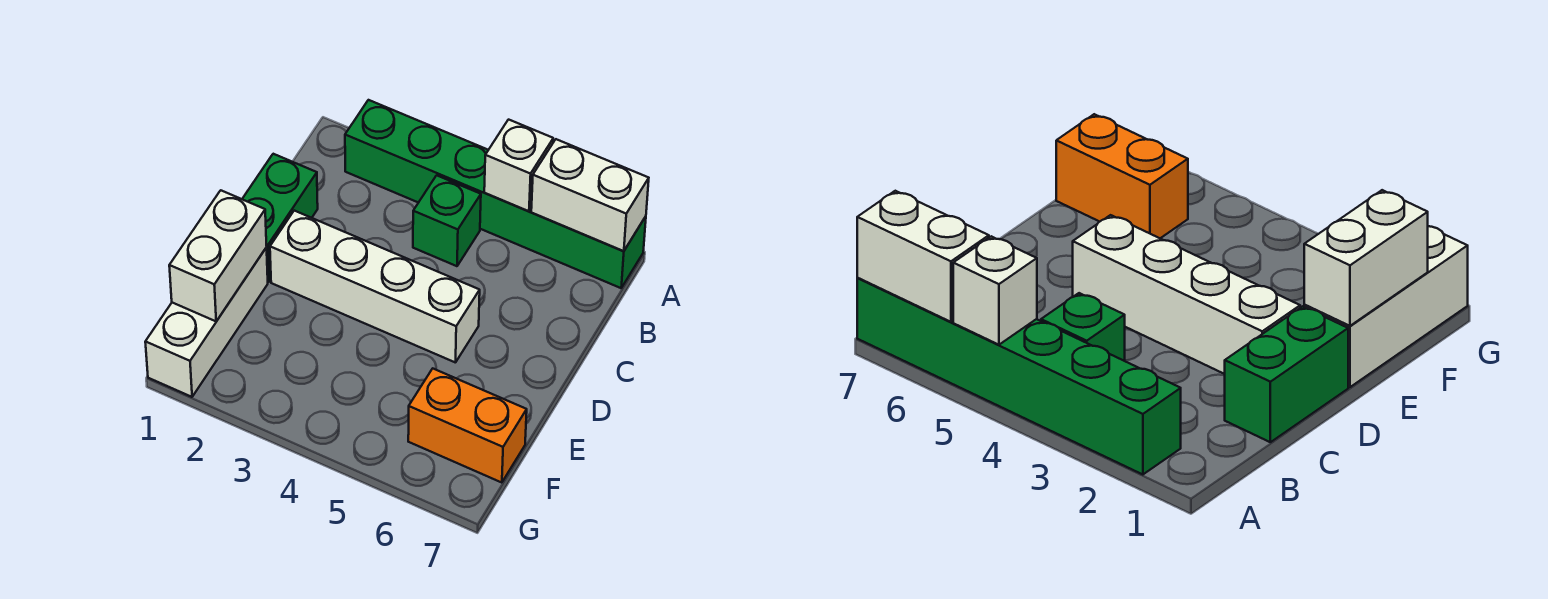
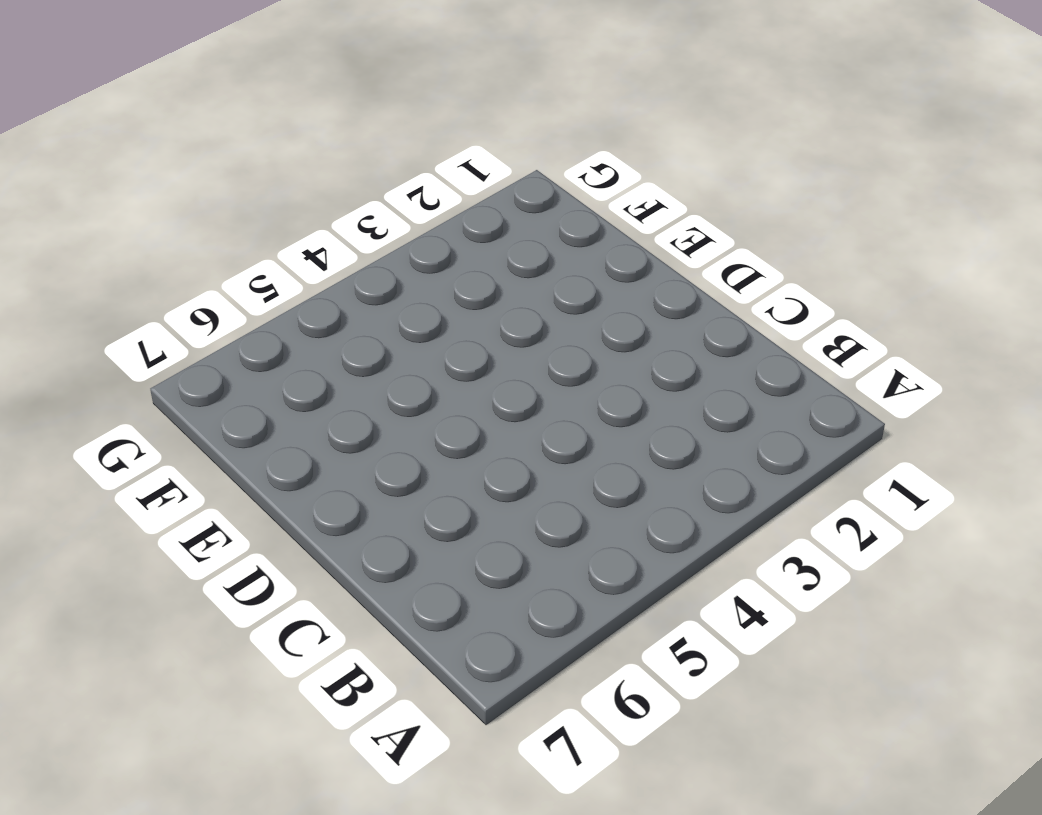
none -> green brick A2:A7 level 1
none -> green brick B4 level 1

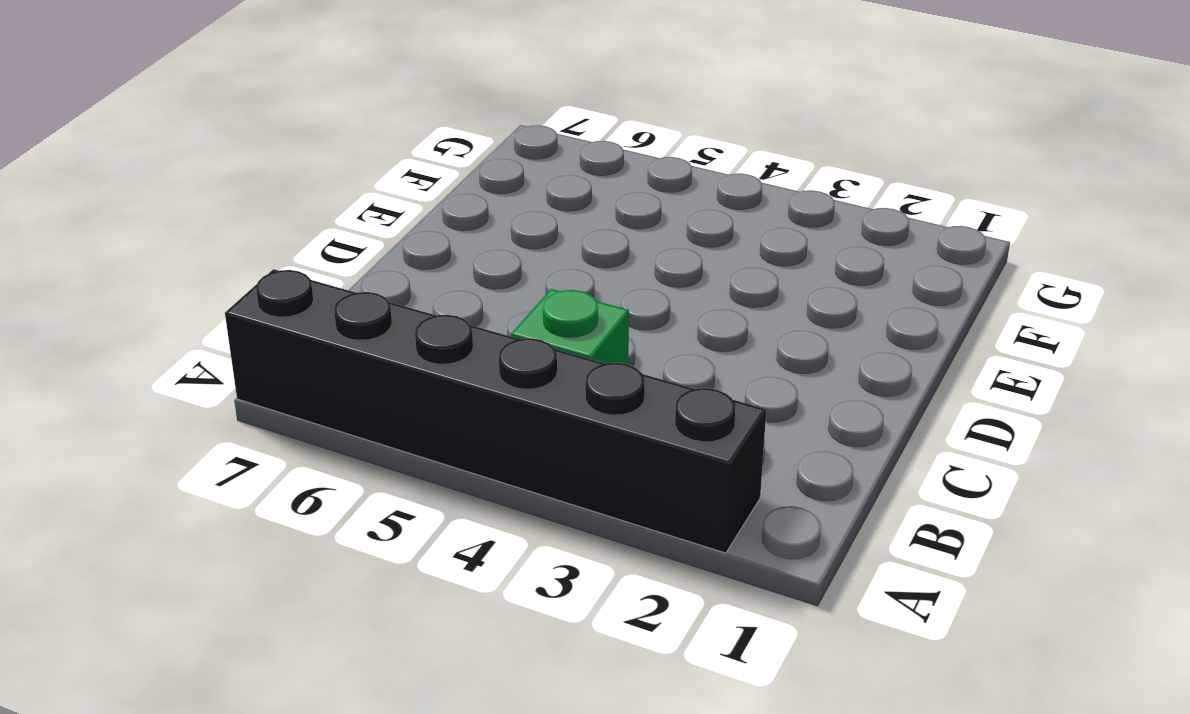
black brick A2:A7 level 1 -> green brick A2:A7 level 1
none -> green brick C1:D1 level 1
none -> white brick D2:D5 level 1

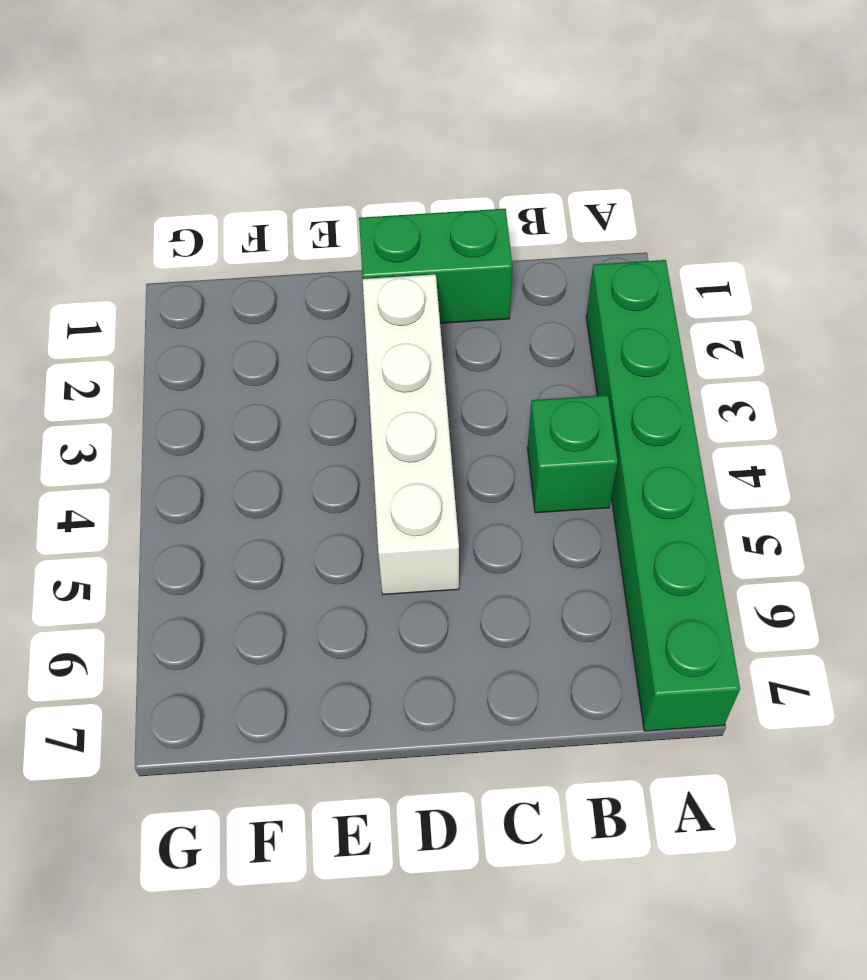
none -> white brick E1:G1 level 1
none -> orange brick F6:F7 level 1

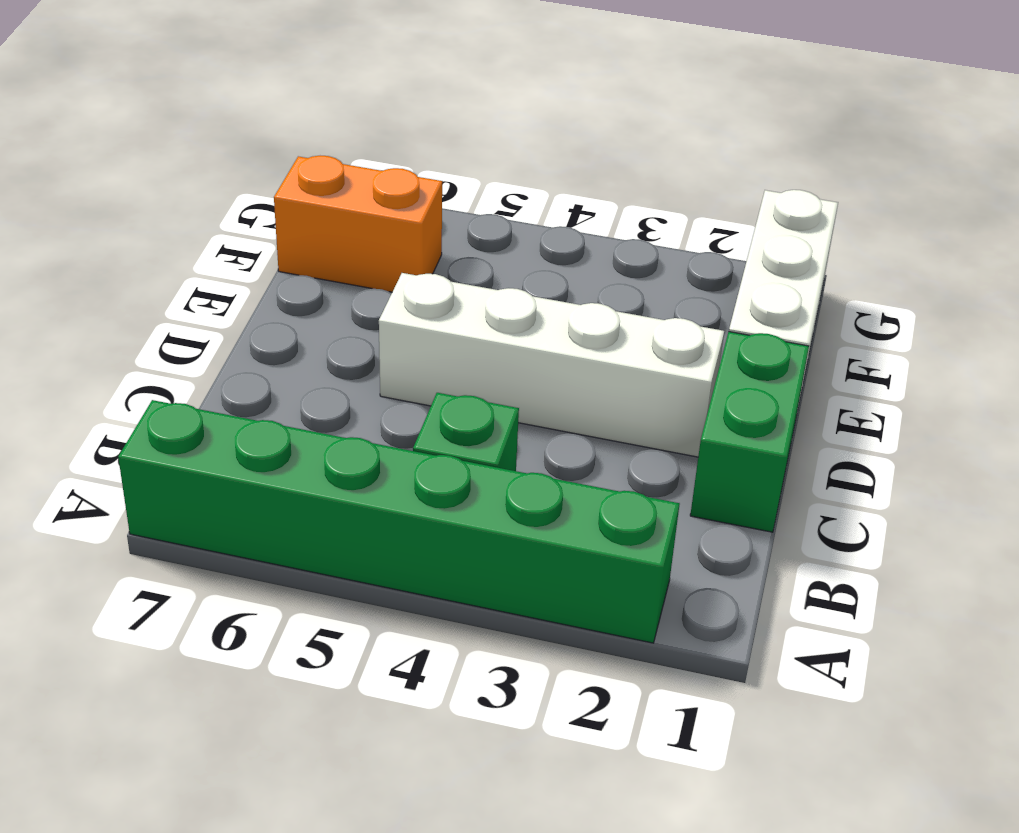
none -> white brick A5 level 2
none -> white brick A6:A7 level 2

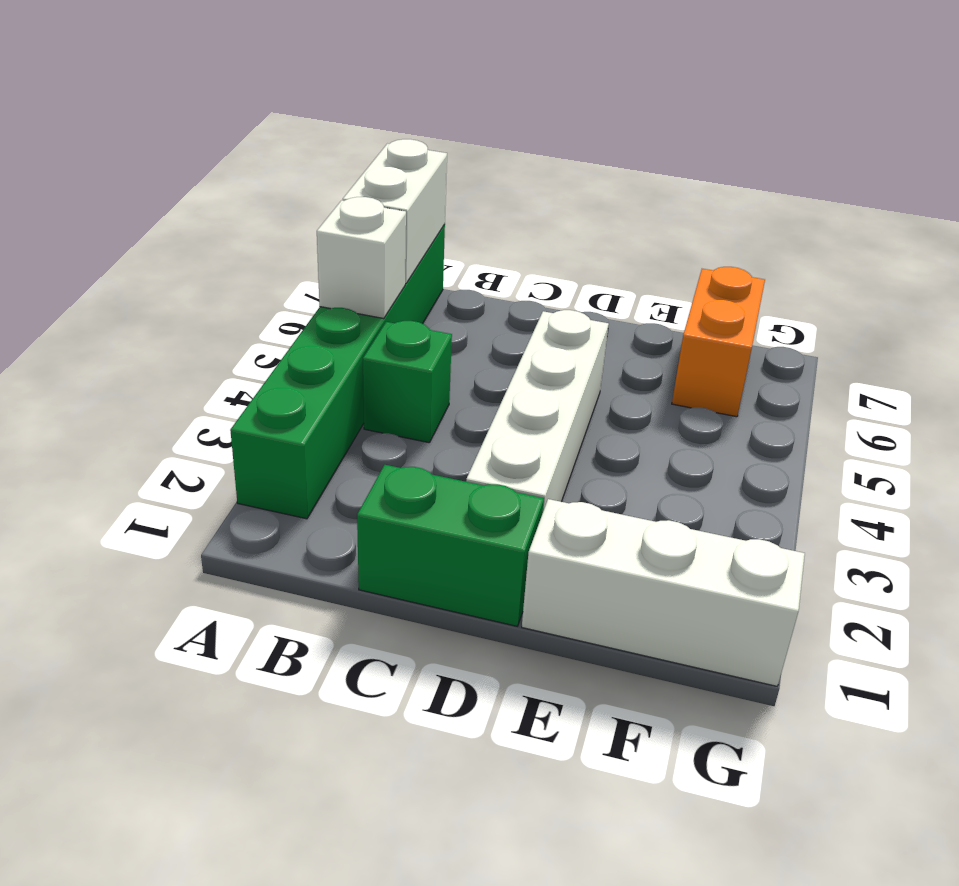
none -> white brick E1:F1 level 2

